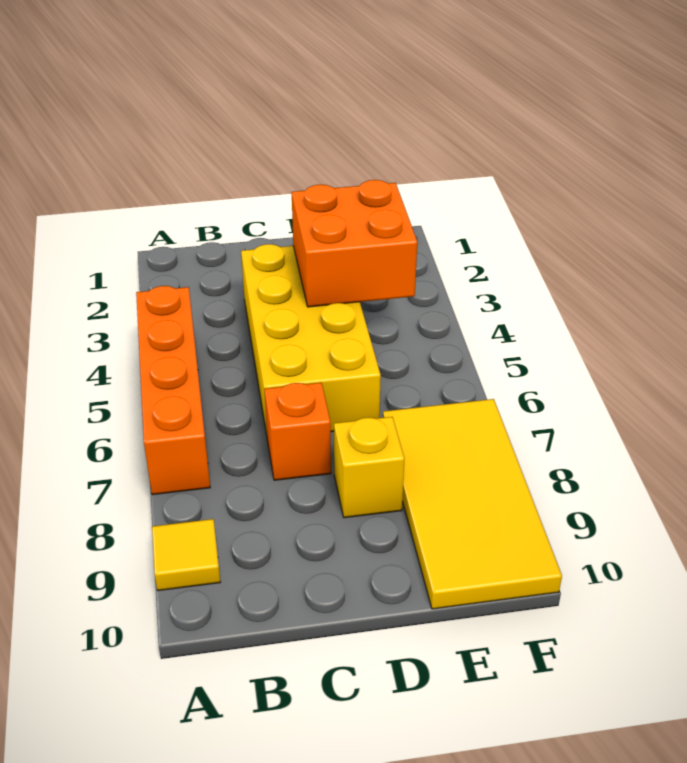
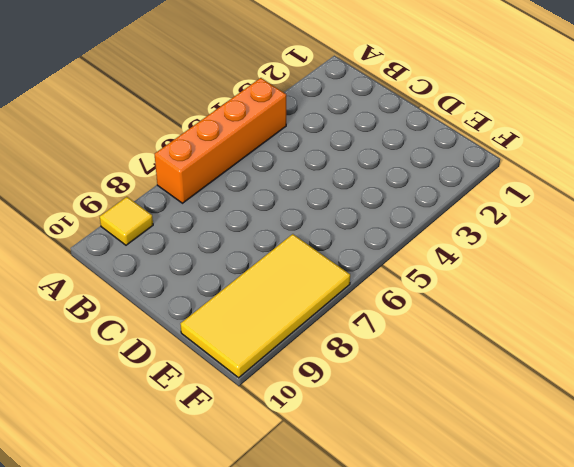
none -> yellow brick C3:D6 level 1
none -> orange brick C7 level 1

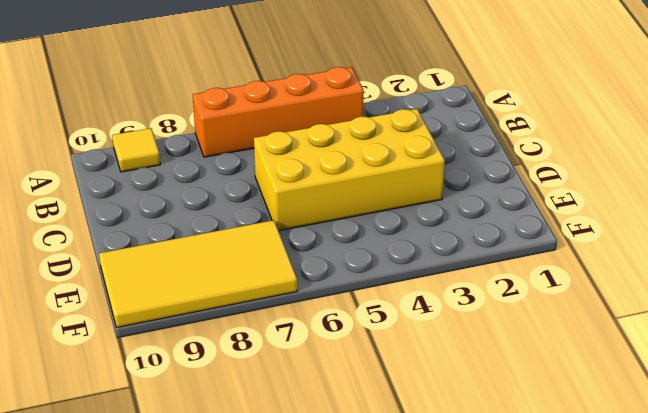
none -> orange brick C7 level 1
none -> yellow brick D8 level 1

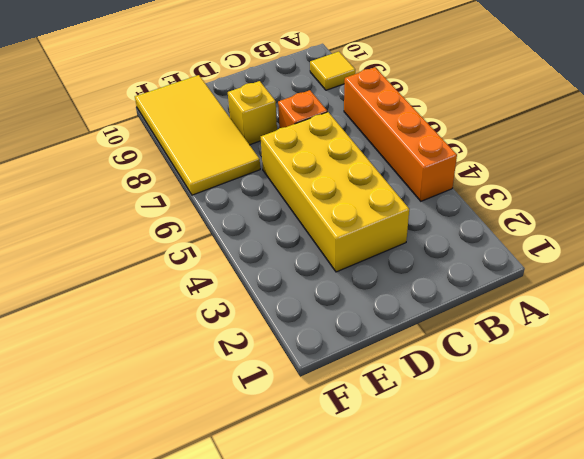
none -> orange brick D3:E4 level 2

